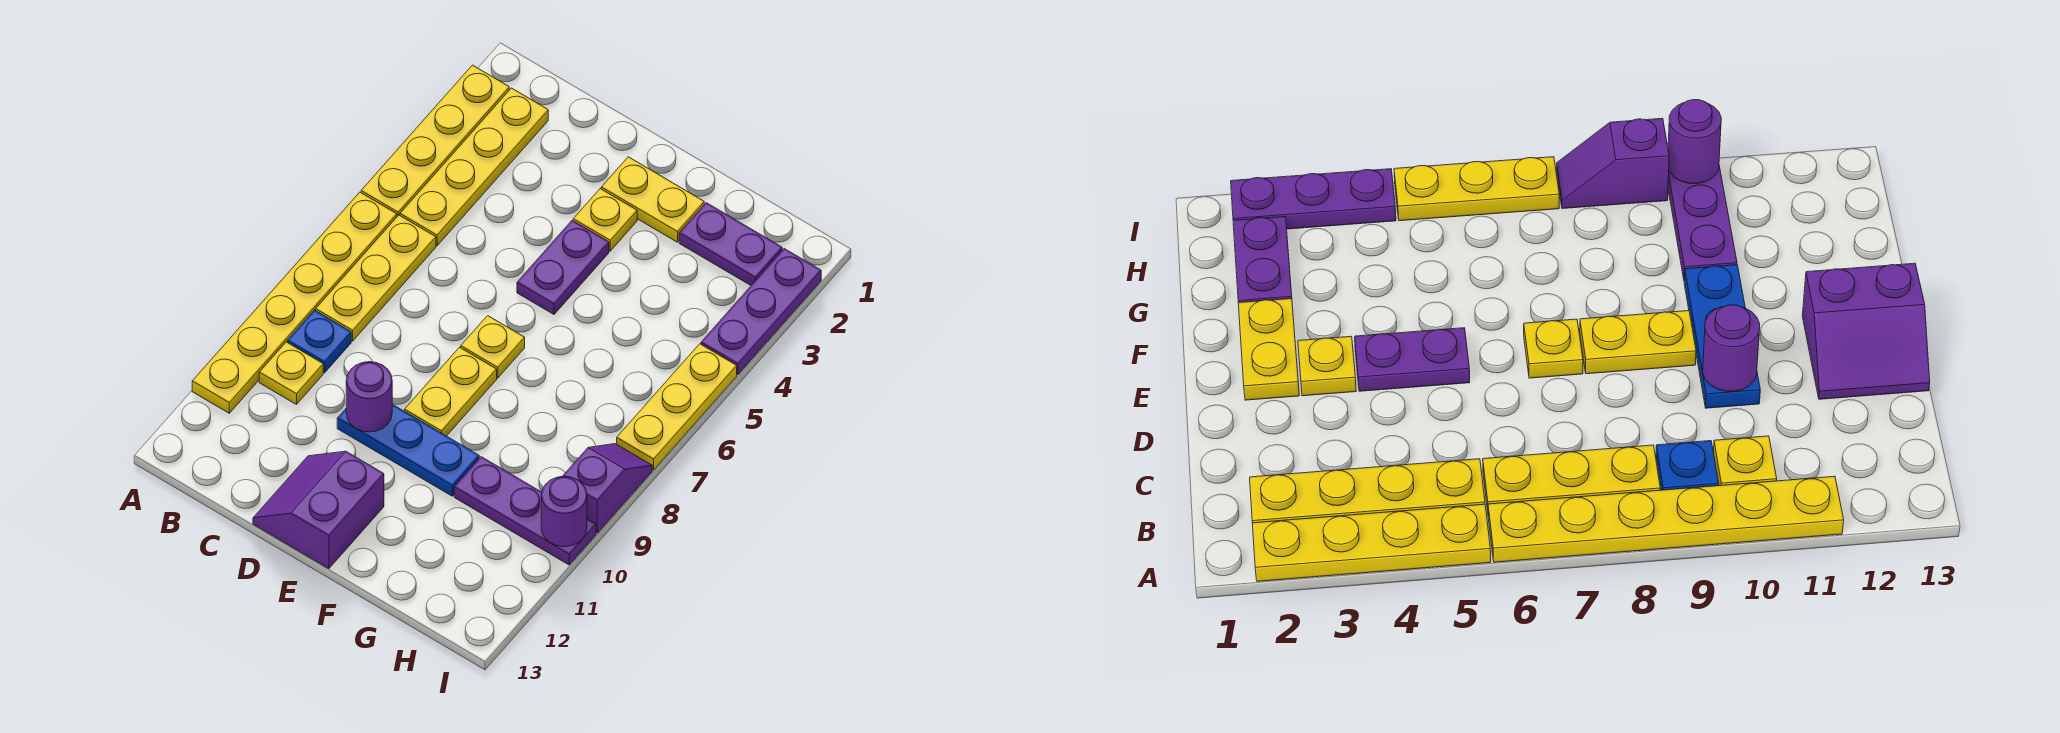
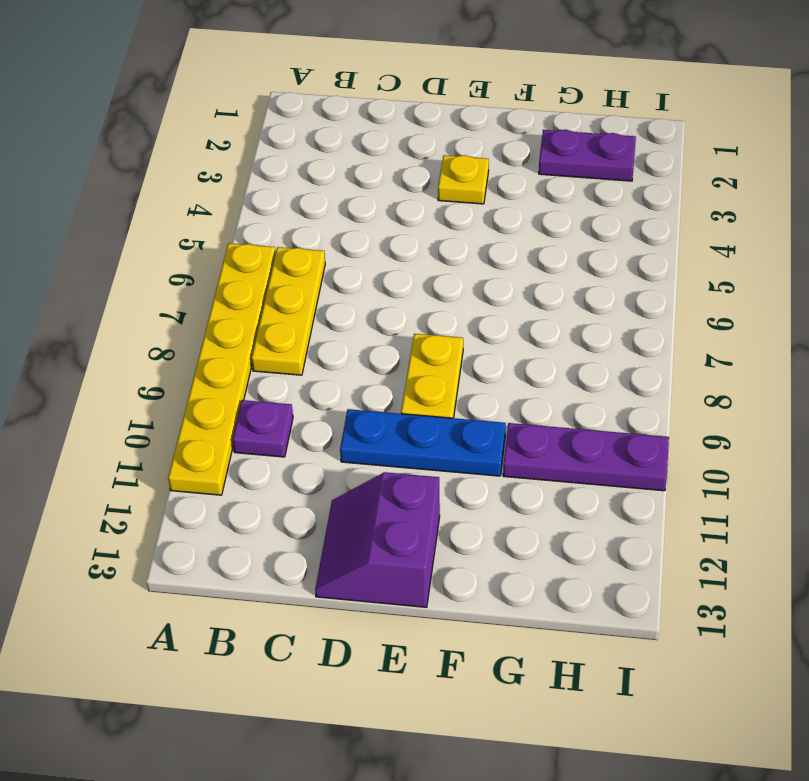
purple plate B10 level 1 -> yellow plate B10 level 1
none -> yellow plate A2:A5 level 1
none -> yellow plate B2:B5 level 1
none -> blue plate B9 level 1

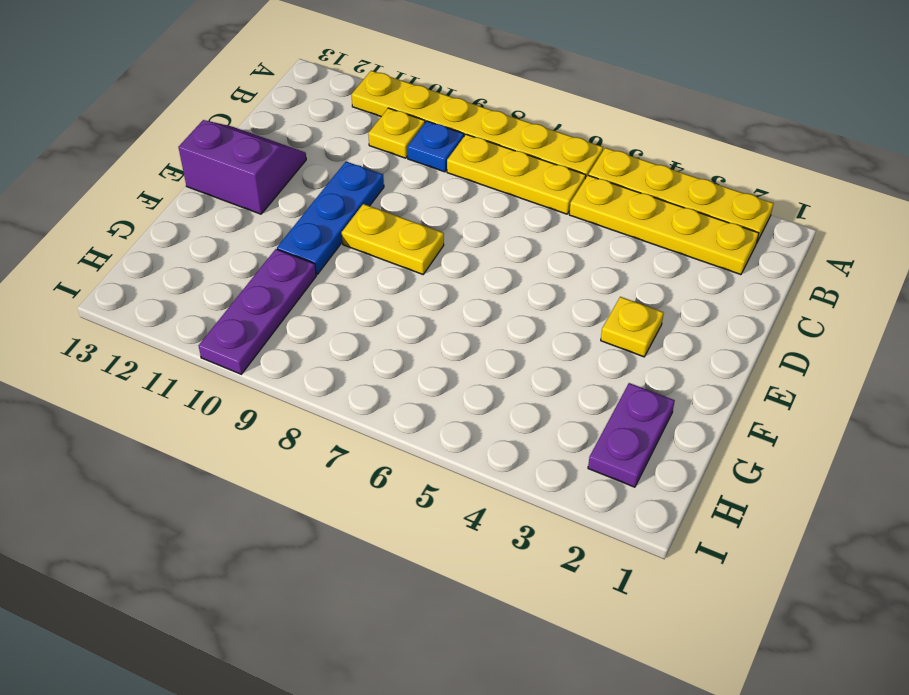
none -> yellow plate E2:F2 level 1
none -> purple plate E4:E5 level 1
none -> yellow plate E7 level 1

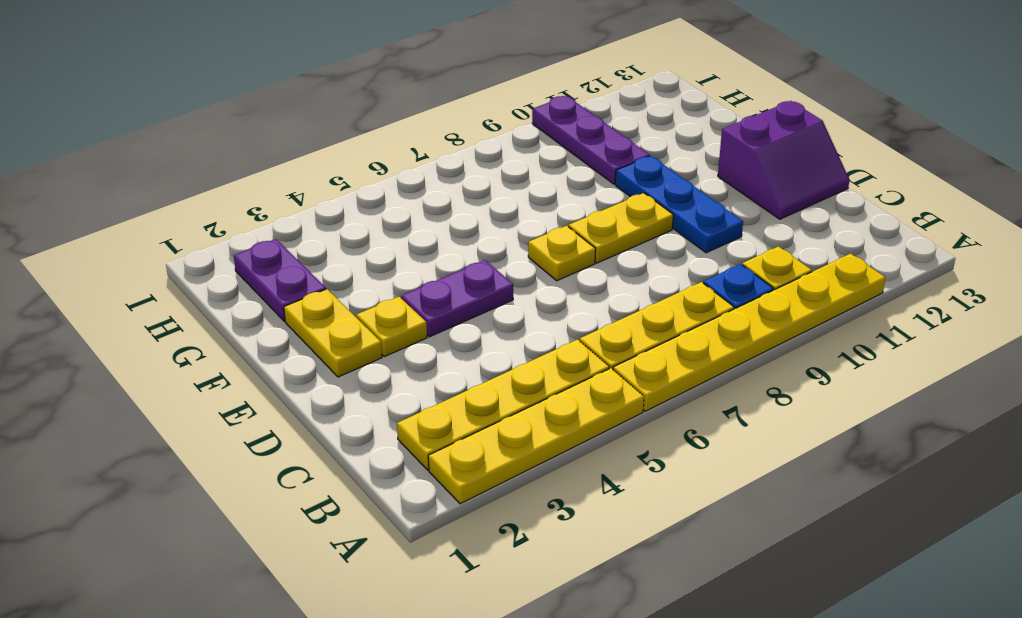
none -> purple plate I2:I4 level 1
none -> yellow plate I5:I7 level 1
none -> purple slope I8:I9 level 1 top 9

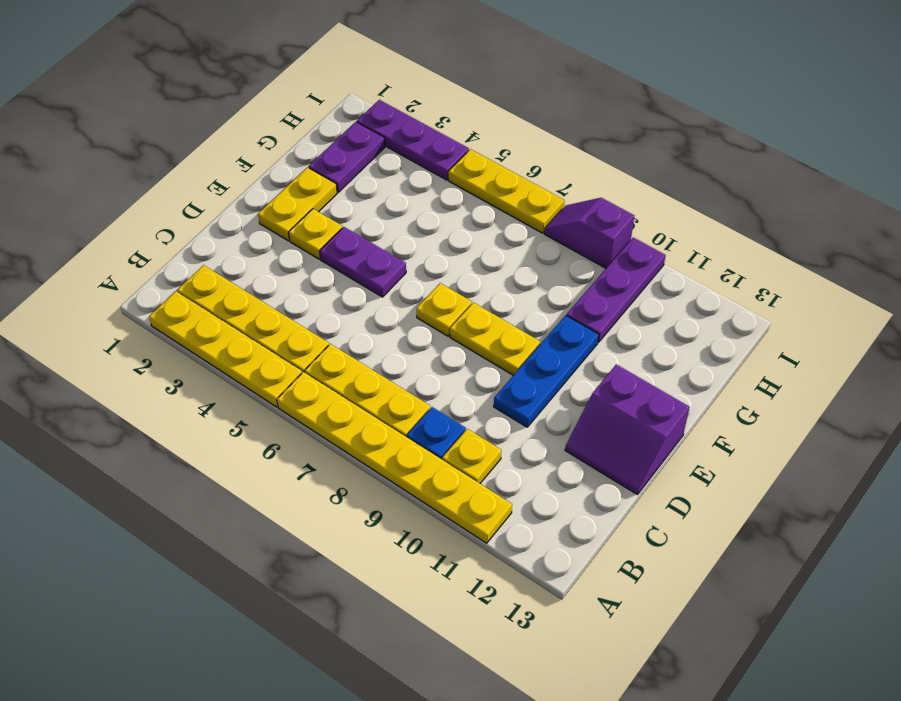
none -> purple round brick D10 level 2
none -> purple round brick I10 level 2

